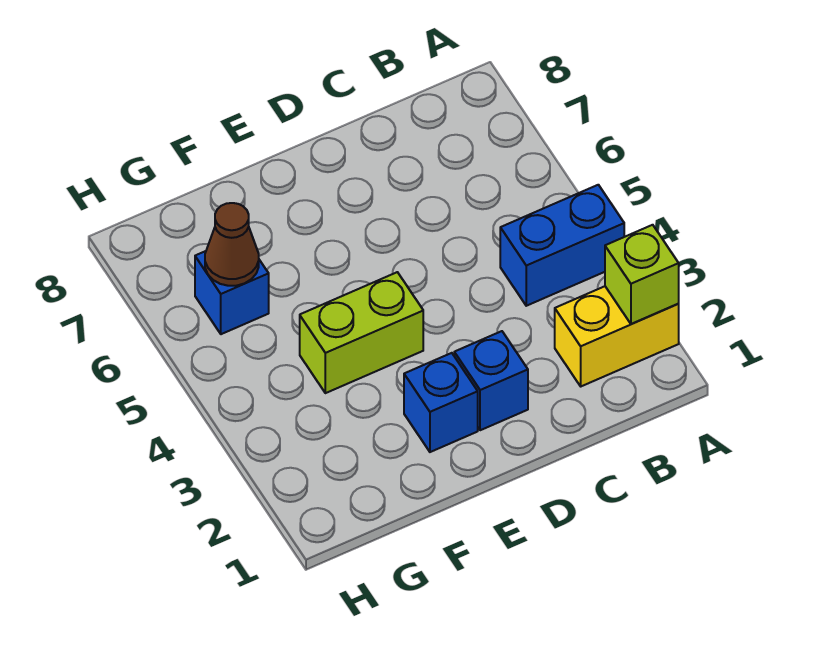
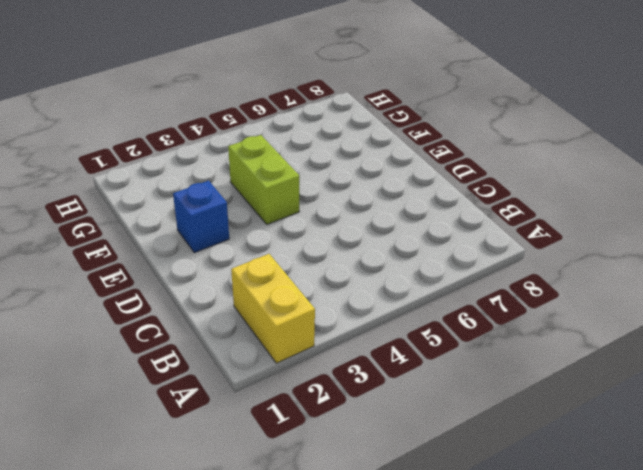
none -> blue brick A4:B4 level 1
none -> blue brick D2 level 1

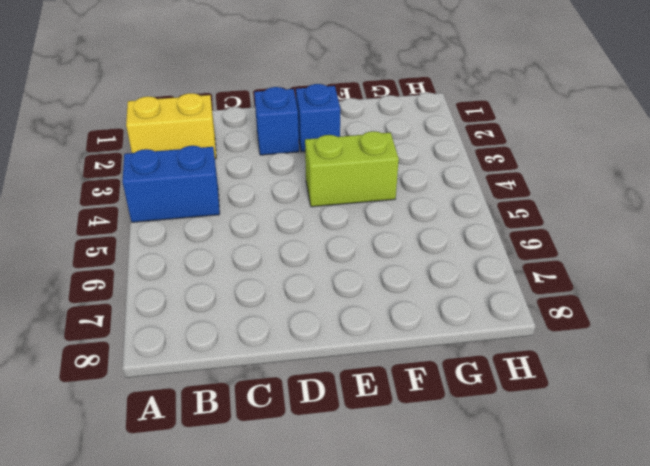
none -> blue brick G6 level 1
none -> lime brick A2 level 2

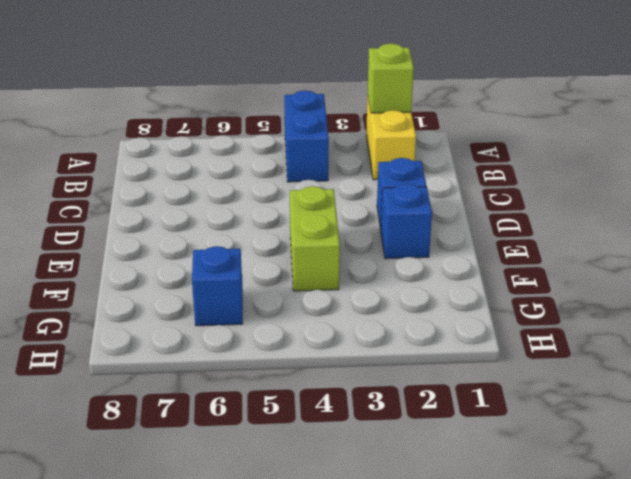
none -> brown cone G6 level 2

